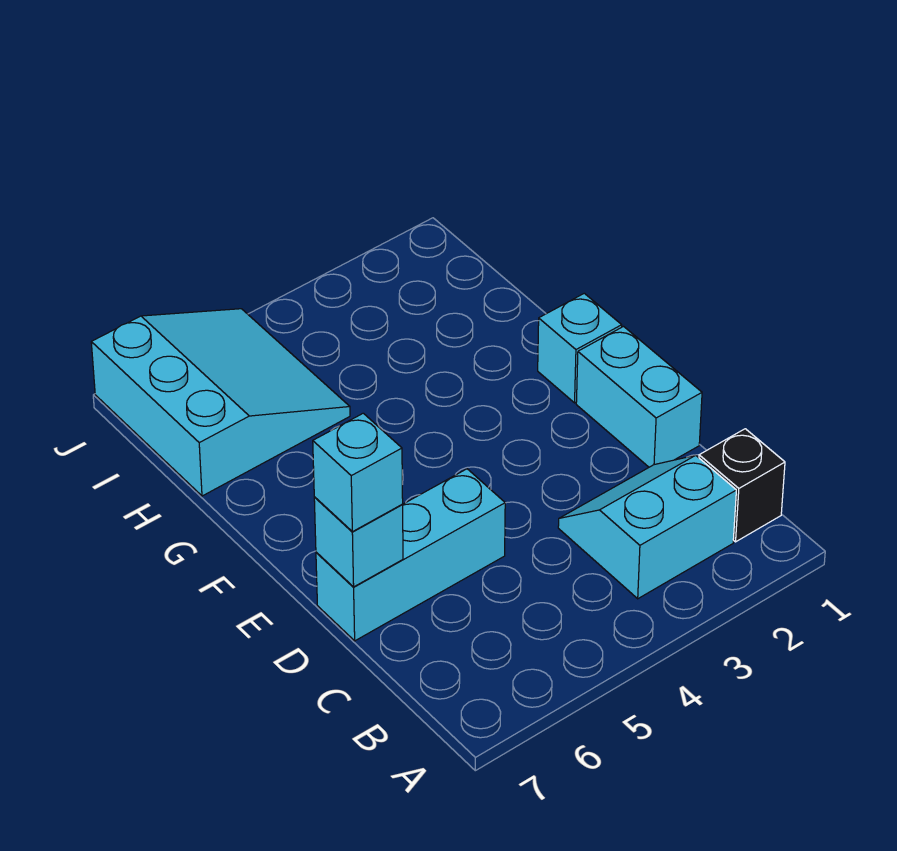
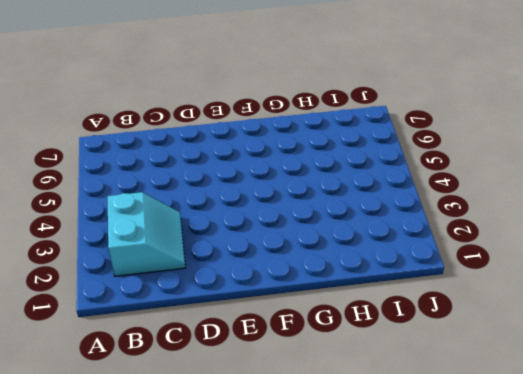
none -> black brick B1 level 1
none -> cyan brick D1:E1 level 1

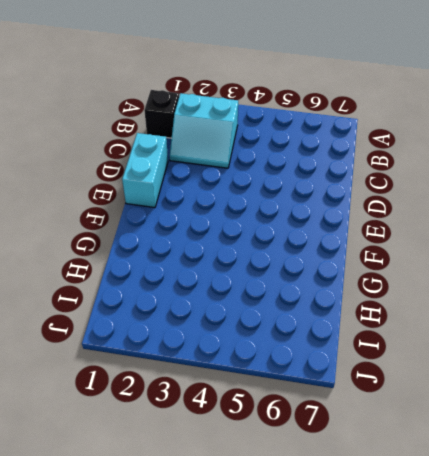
none -> cyan brick D5:D7 level 1
none -> cyan brick F1 level 1

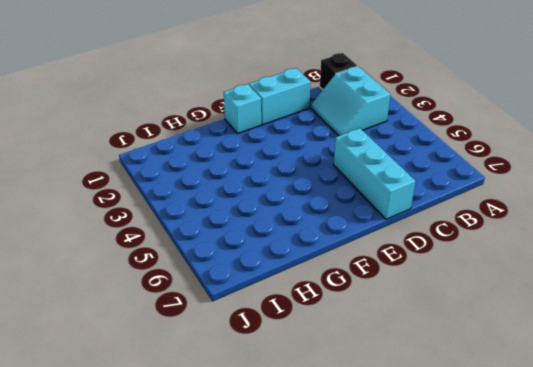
none -> cyan slope H5:J7 level 1 top 7
none -> cyan brick D7 level 2

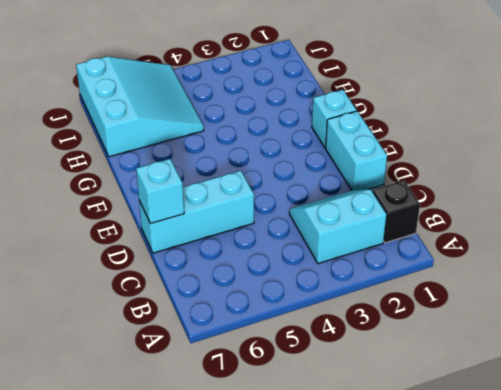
none -> cyan brick D7 level 3

